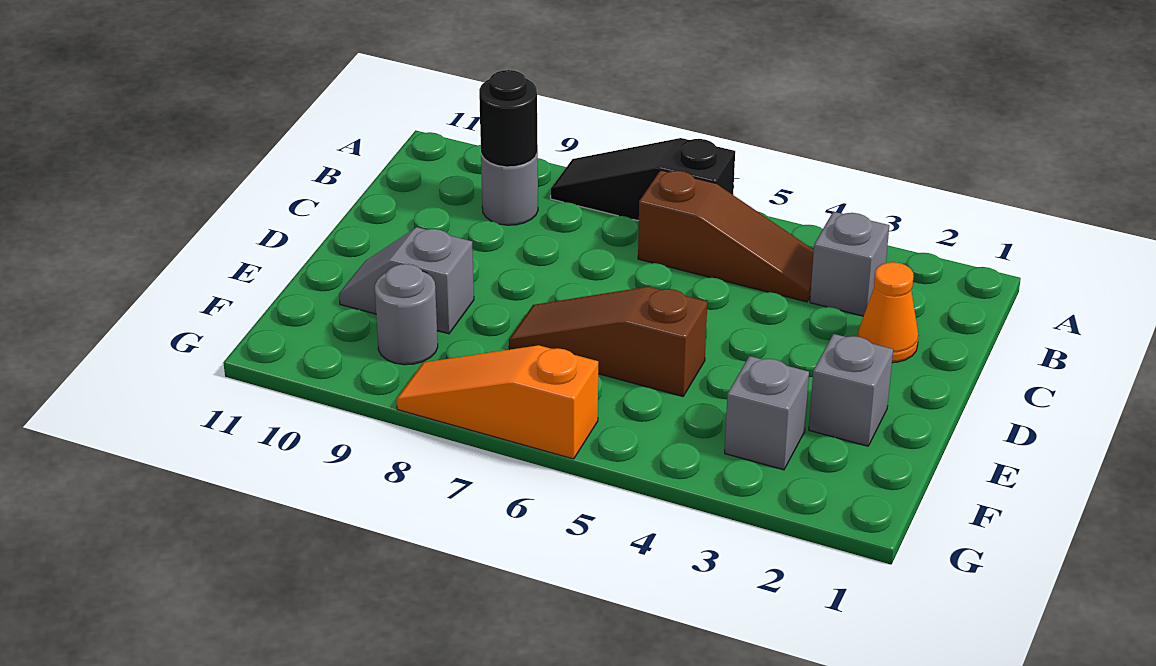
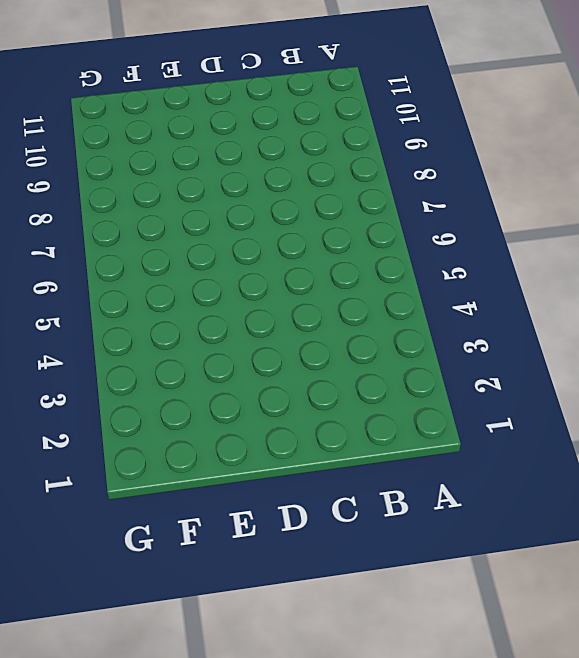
none -> black slope A6:A8 level 1 top 6
none -> grey brick B3 level 1
none -> brown slope B4:B6 level 1 top 6

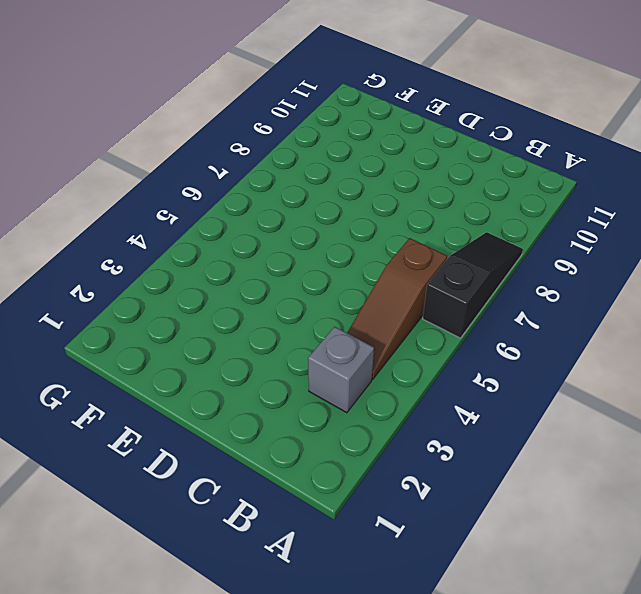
none -> grey round brick B9 level 1
none -> orange cone C2 level 1
none -> grey brick E2 level 1

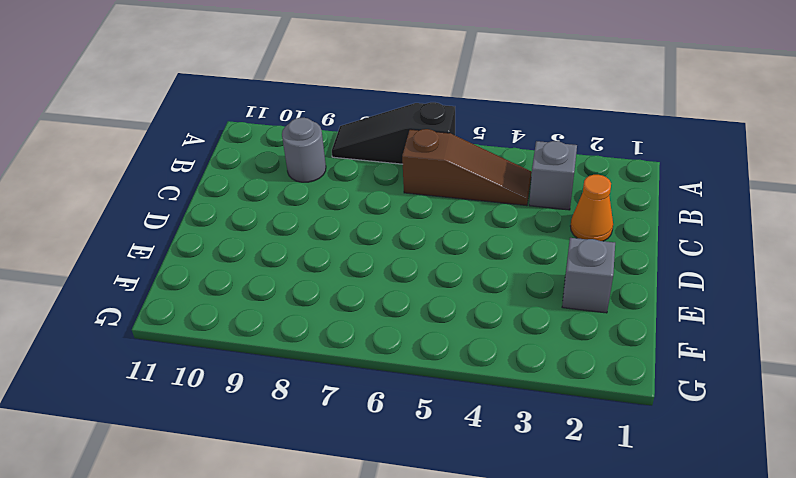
none -> brown slope E5:E7 level 1 top 5
none -> grey slope E9:E10 level 1 top 9
none -> grey brick F3 level 1

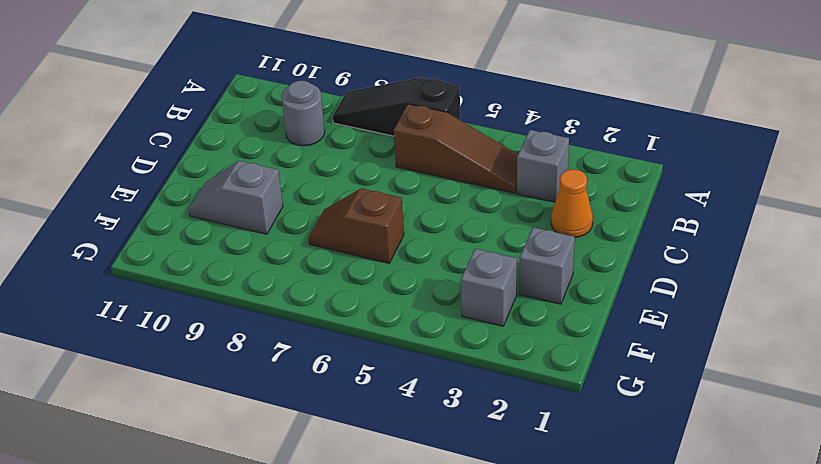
brown slope E6:E7 level 1 top 6 -> brown slope E5:E7 level 1 top 5
none -> grey round brick F9 level 1
none -> orange slope G6:G8 level 1 top 6
none -> black round brick B9 level 2

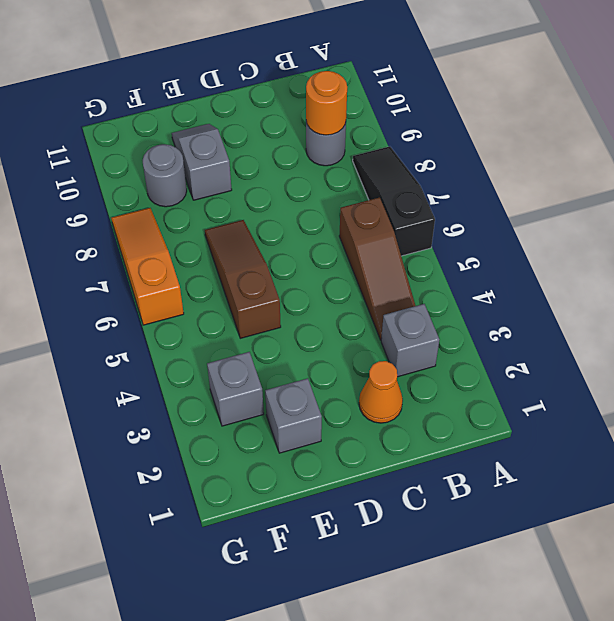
orange round brick B9 level 2 -> black round brick B9 level 2

